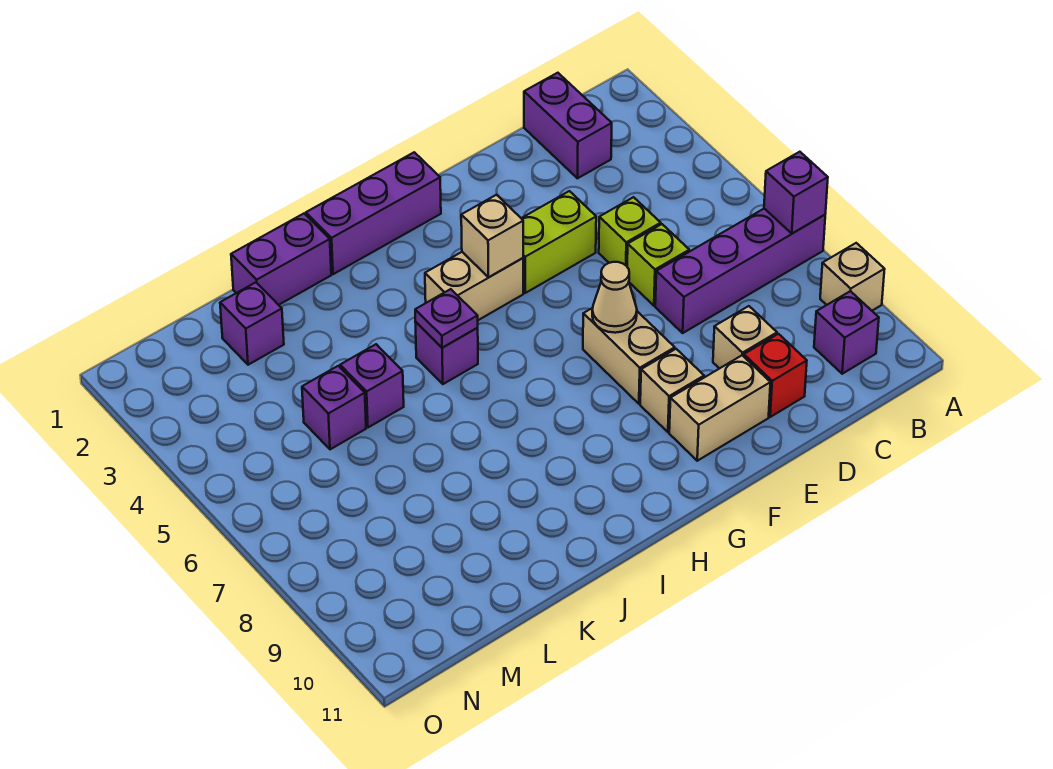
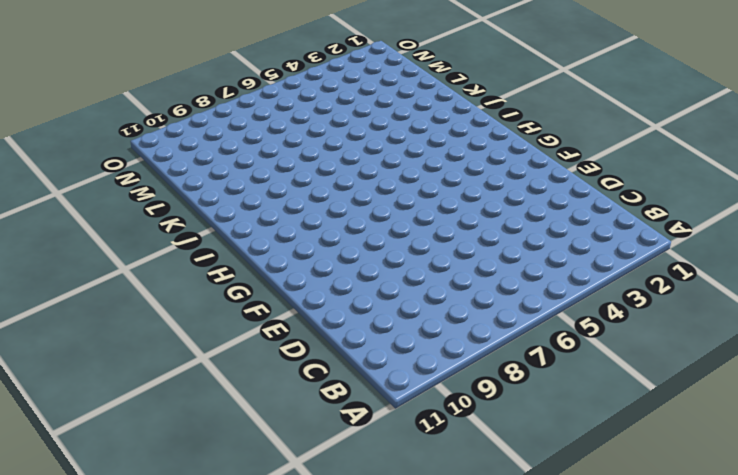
none -> purple brick A7:D7 level 1
none -> tan brick A9 level 1
none -> purple brick B10 level 1

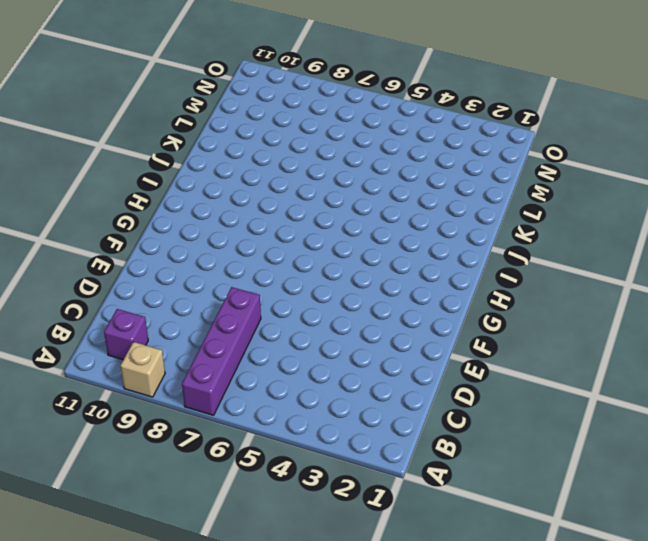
none -> purple brick C1:C2 level 1
none -> lime brick D5 level 1
none -> lime brick D6 level 1

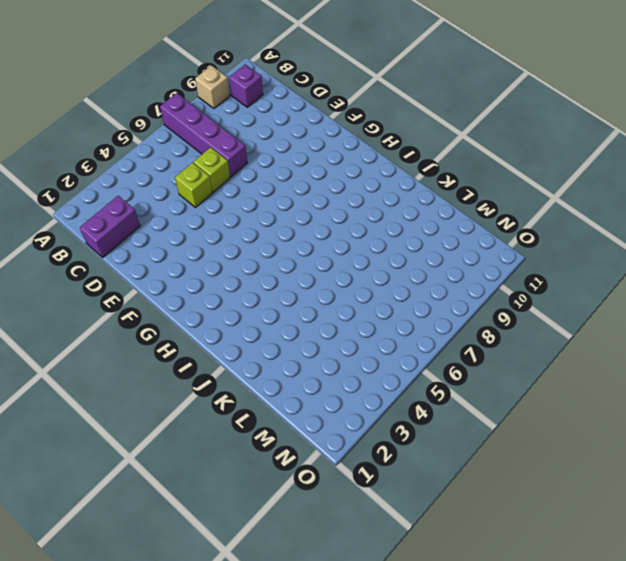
none -> tan brick D9 level 1
none -> red brick D10 level 1
none -> lime brick E4:F4 level 1

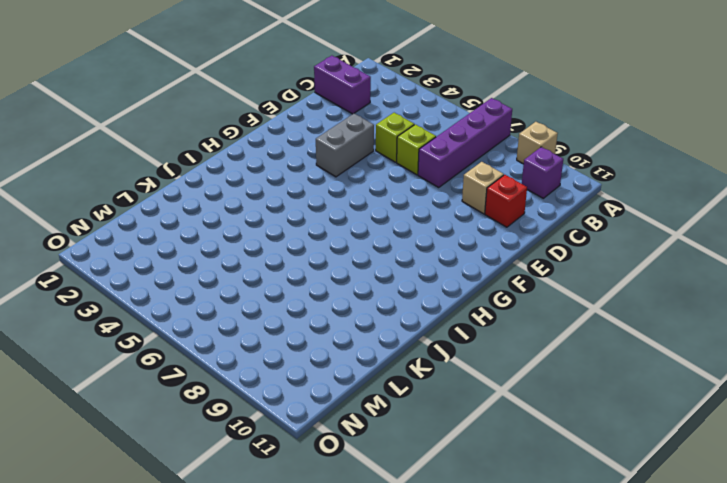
grey brick E4:F4 level 1 -> lime brick E4:F4 level 1
none -> tan brick E10:F10 level 1
none -> tan brick F7:F8 level 1
none -> tan brick F9 level 1

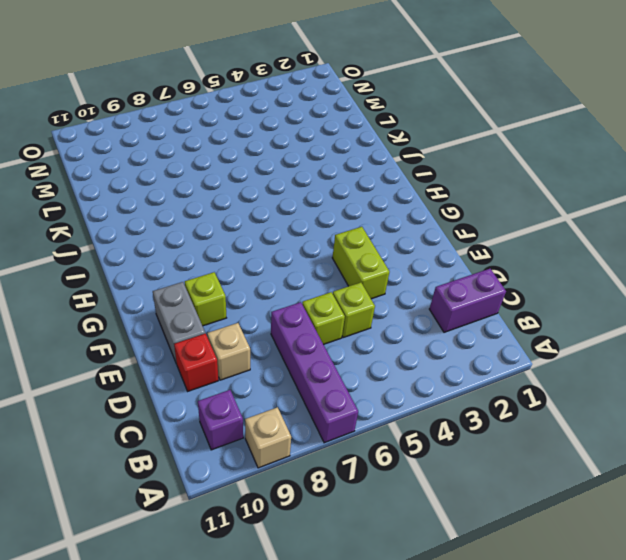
grey brick E10:F10 level 1 -> tan brick E10:F10 level 1
lime brick F9 level 1 -> tan brick F9 level 1
none -> tan brick F7:F8 level 1
none -> purple brick G1:I1 level 1
none -> tan brick G4:H4 level 1

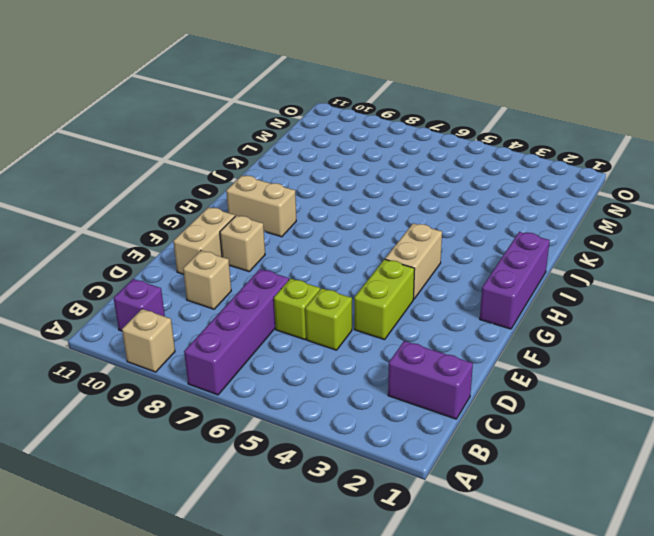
tan brick H9:H10 level 1 -> tan brick F7:F8 level 1
none -> red brick D10 level 1
none -> purple brick I5 level 1
none -> purple brick J1:K1 level 1

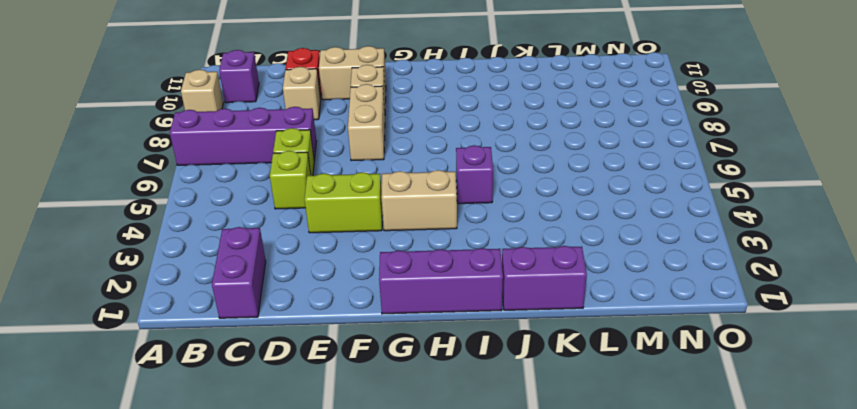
none -> purple brick K5 level 1
none -> purple brick L2 level 1
none -> purple brick L5 level 1

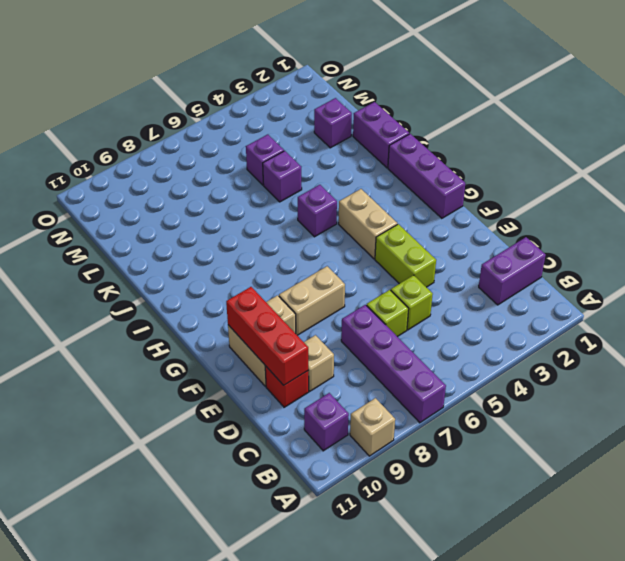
red brick D10:F10 level 2 -> none
none -> purple brick A7 level 2
none -> tan cone F7 level 2
none -> tan brick G4 level 2

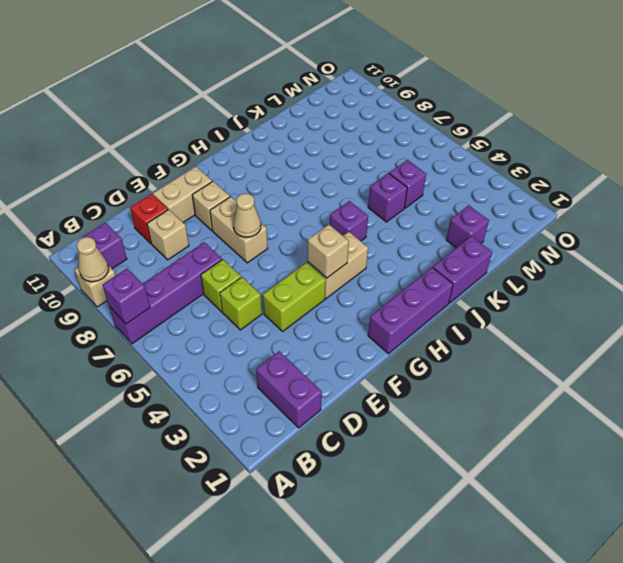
tan cone A9 level 2 -> none
none -> purple plate I5 level 2

